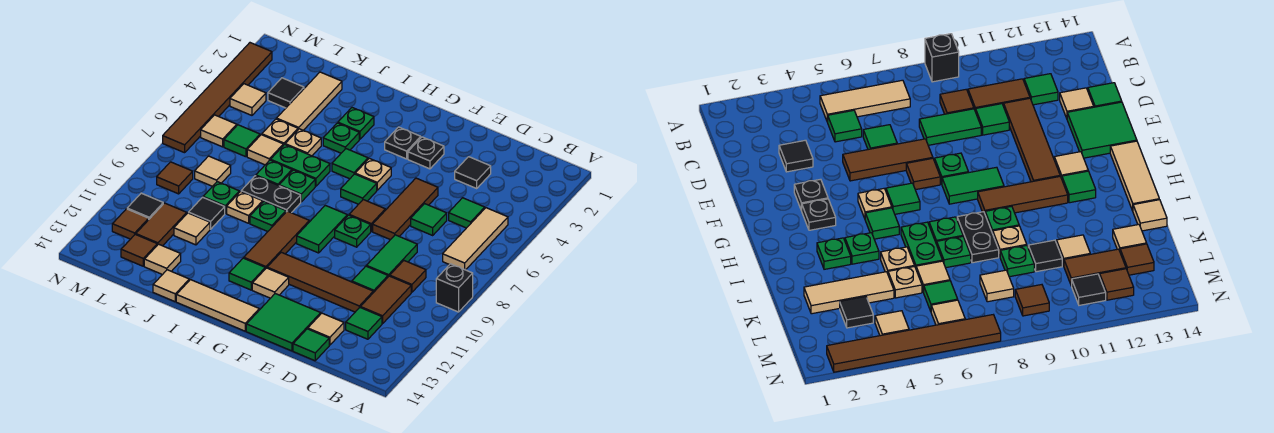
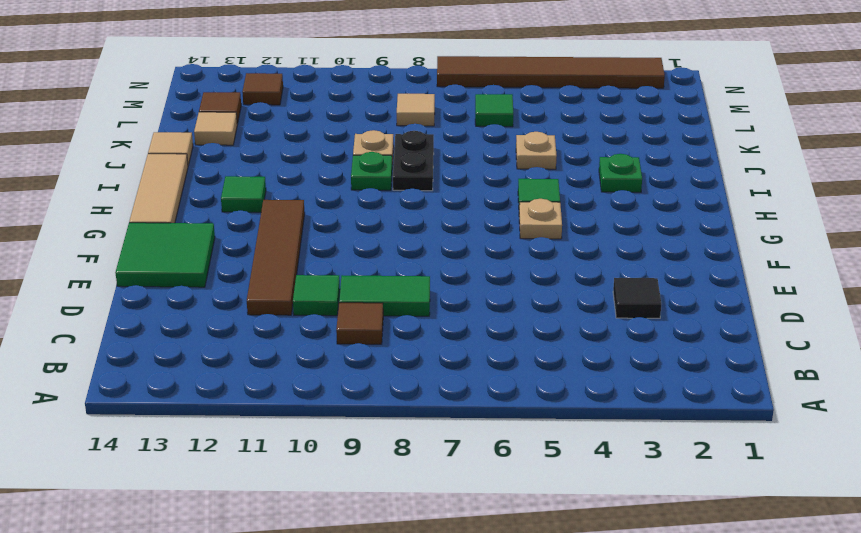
none -> black brick A9 level 1
none -> tan tile B5:B7 level 1
none -> green tile C5 level 1
none -> brown tile C10:C11 level 1

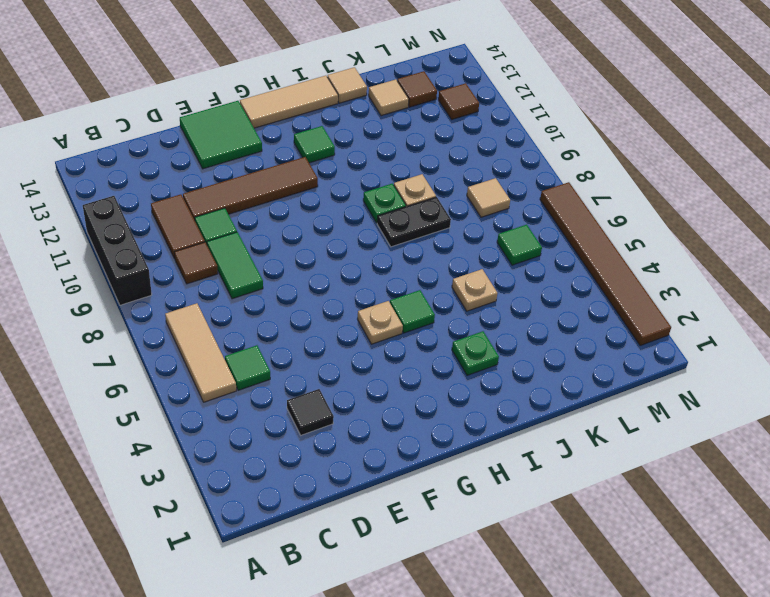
black brick A9:A11 level 1 -> black brick A9 level 1
none -> green tile C12 level 1
none -> green tile D6 level 1
none -> tan tile D13 level 1
none -> green tile D14 level 1

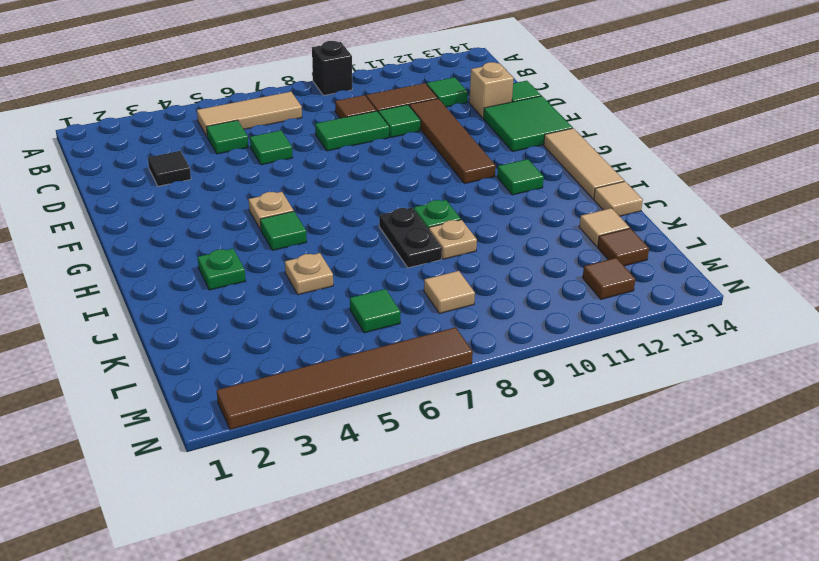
tan brick D13 level 1 -> tan tile D13 level 1
none -> brown tile E5:E7 level 1
none -> black plate F3 level 1
none -> brown tile F7 level 1
none -> green plate F8 level 1

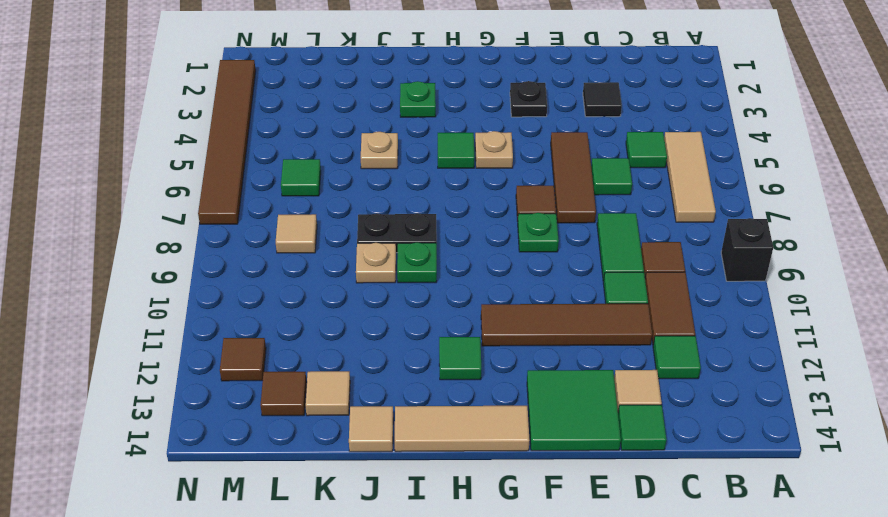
none -> black plate G3 level 1
none -> green tile G6 level 1
none -> green tile G8:G9 level 1
none -> tan tile G12 level 1

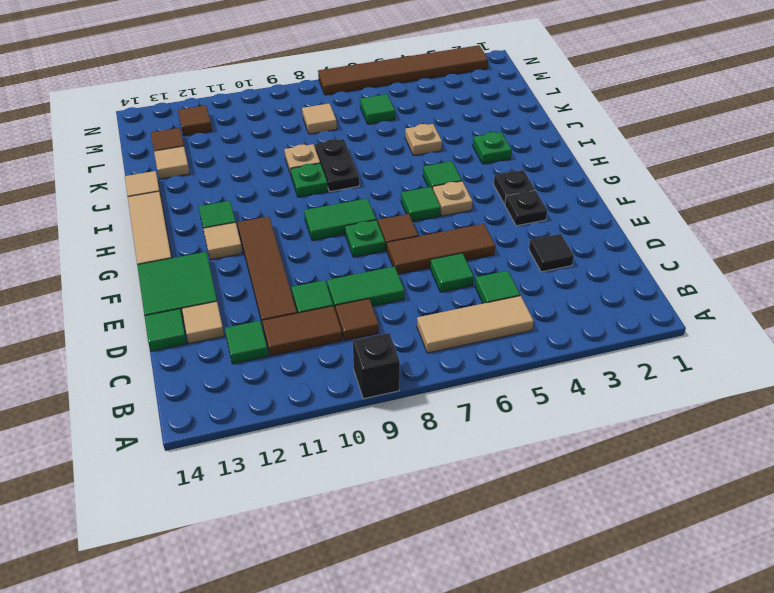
none -> brown tile H9:H11 level 1
none -> green plate I4 level 1
none -> green plate I6:J6 level 1
none -> green plate I7 level 1

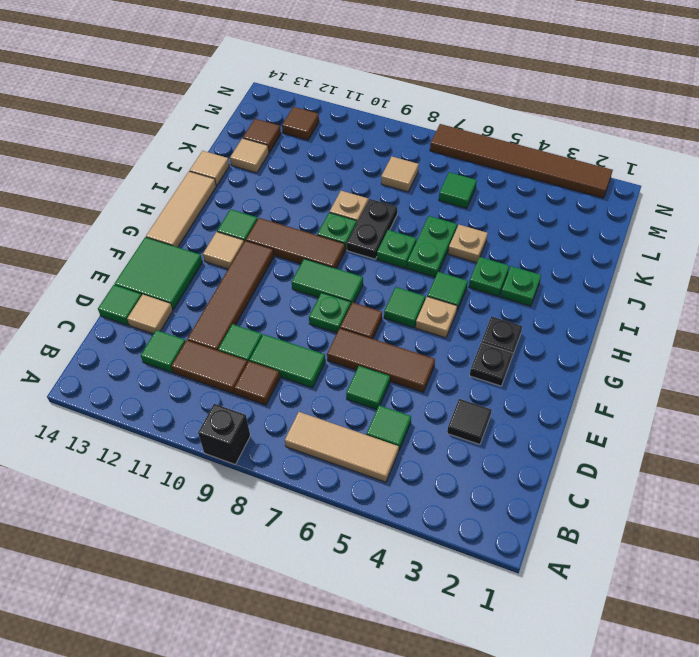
none -> green plate J7 level 1
none -> tan tile K2:K4 level 1
none -> tan plate K5 level 1
none -> tan tile K6 level 1

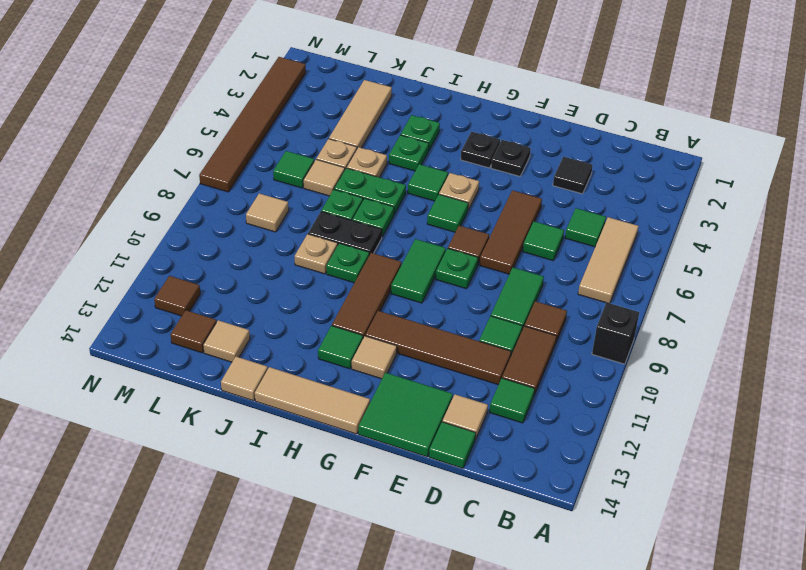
none -> green plate K9 level 1
none -> black tile K10 level 1
none -> tan tile K11 level 1
none -> black tile L3 level 1

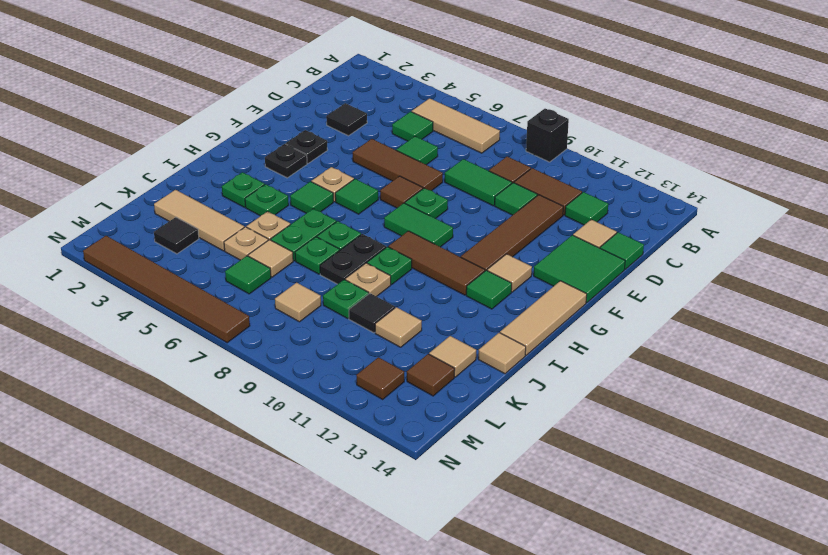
none -> brown tile L11:L12 level 1
none -> tan tile M4 level 1
none -> tan tile M6 level 1
none -> brown tile M9 level 1

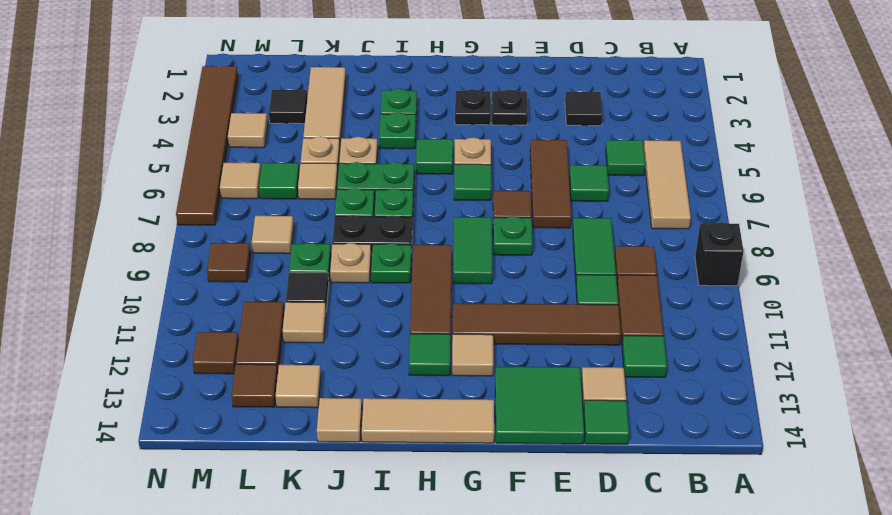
none -> black tile M11 level 1

